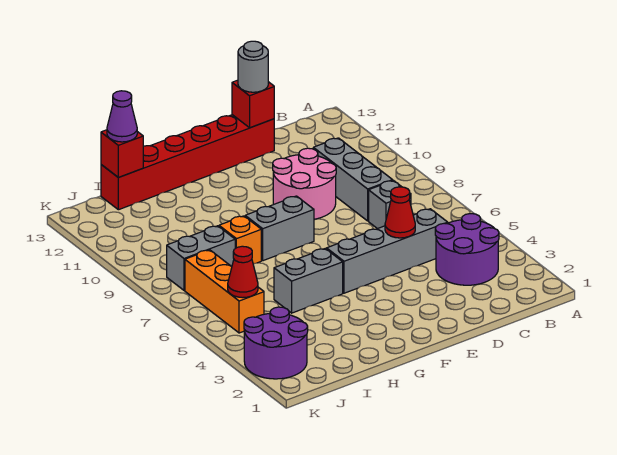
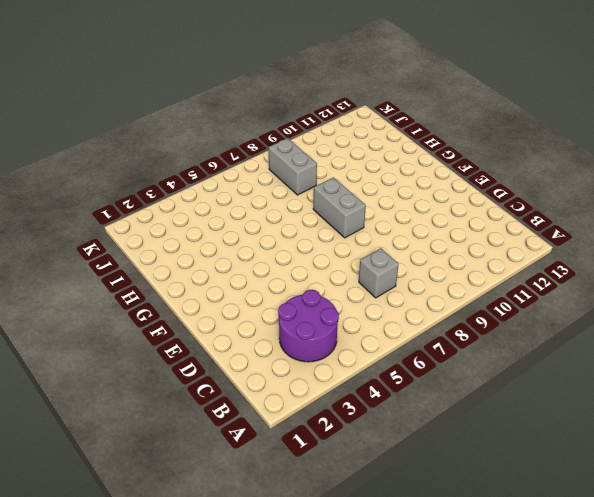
none -> grey brick C5:F5 level 1
none -> grey brick C8:C10 level 1
none -> pink round brick D9:E10 level 1

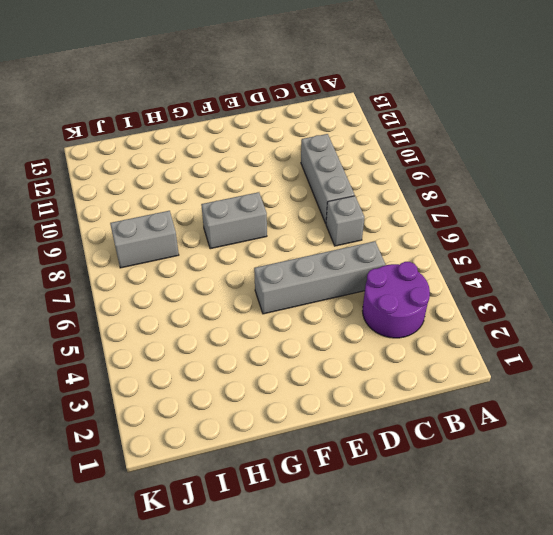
none -> pink round brick D9:E10 level 1
none -> red brick D13:I13 level 1
none -> grey brick G5:H5 level 1

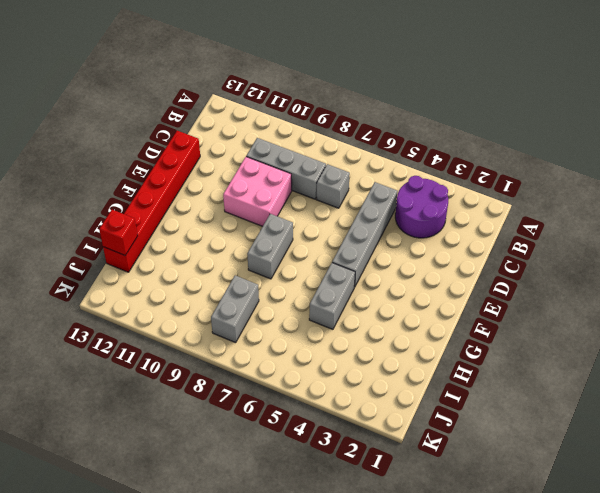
pink brick D9:E10 level 1 -> pink round brick D9:E10 level 1
none -> orange brick H8 level 1
none -> purple round brick J2:K3 level 1
none -> orange brick J5:J7 level 1

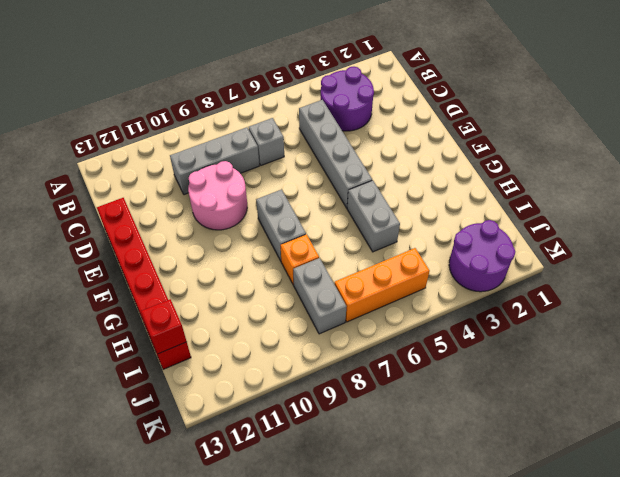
none -> red cone D5 level 2
none -> red brick D13 level 2
none -> red cone J5 level 2

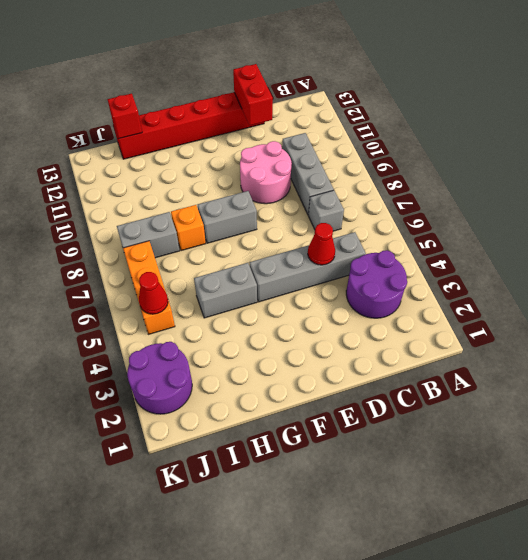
red brick D12:D13 level 2 -> red brick D13 level 2
none -> grey round brick D13 level 3
none -> purple cone I13 level 3

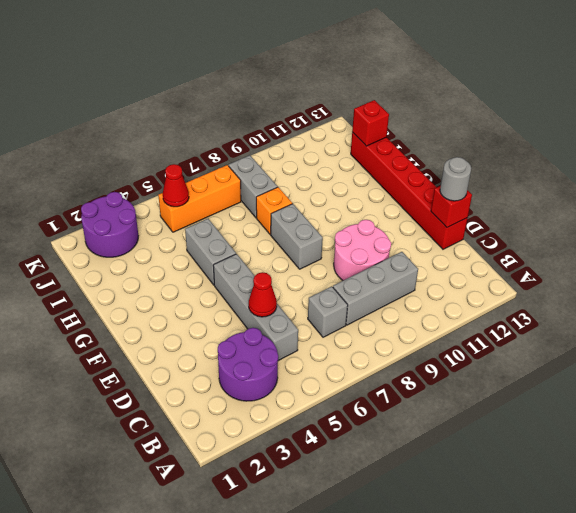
none -> purple cone I13 level 3

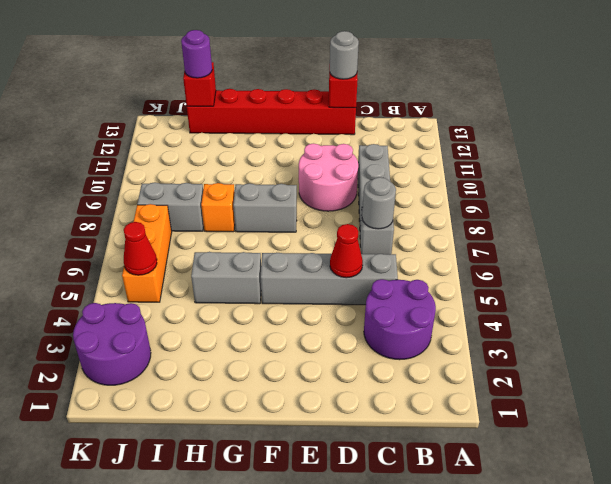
grey round brick C7 level 2 -> none
purple round brick I13 level 3 -> purple cone I13 level 3

